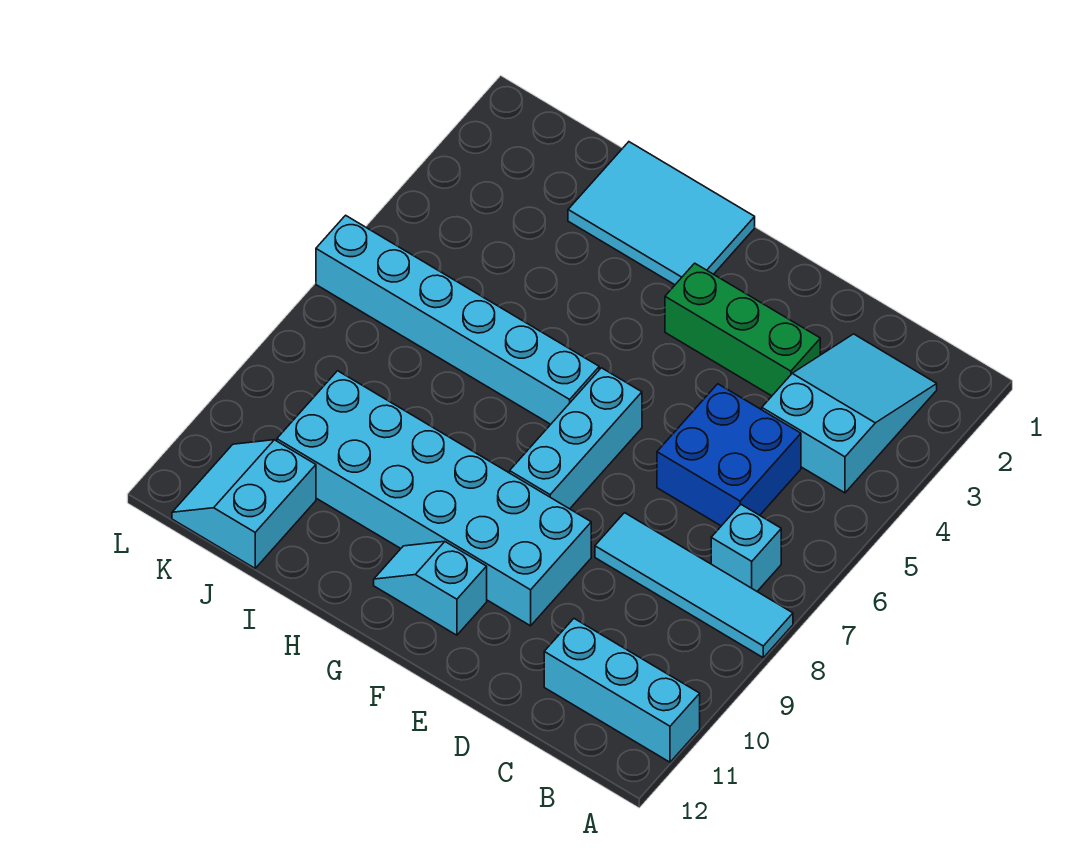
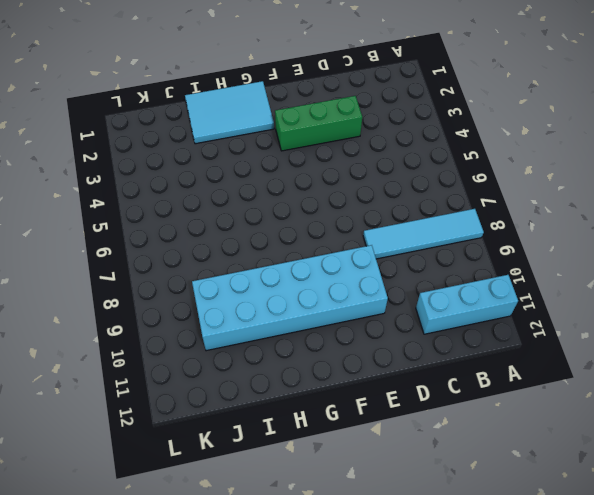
none -> cyan slope B2:C4 level 1 top 4
none -> cyan brick B7 level 1
none -> blue brick C5:D6 level 1

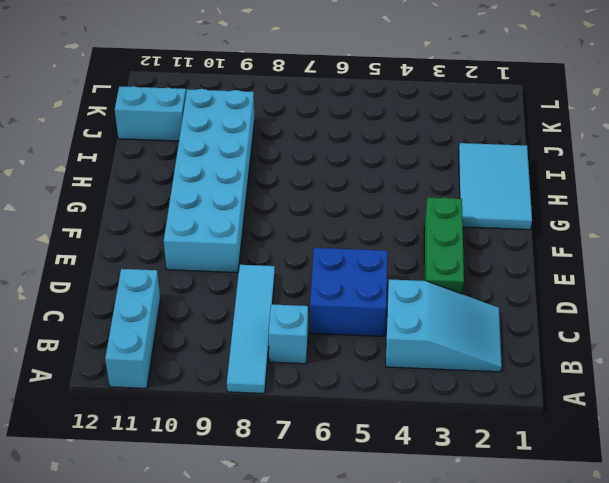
none -> cyan brick F6:F8 level 1
none -> cyan slope F11:G11 level 1 top F
none -> cyan brick G6:L6 level 1

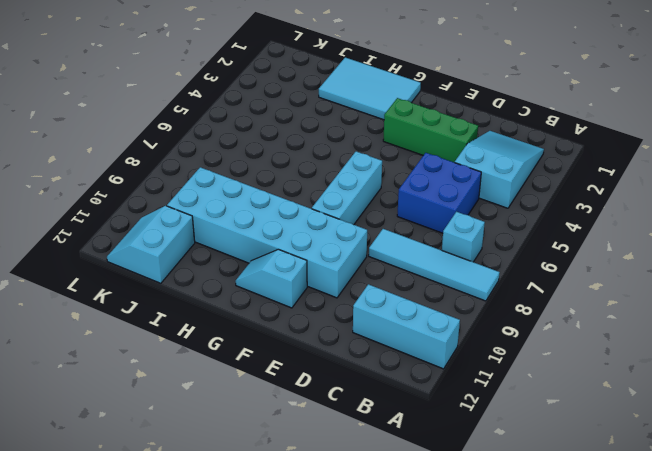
none -> cyan brick G6:L6 level 1

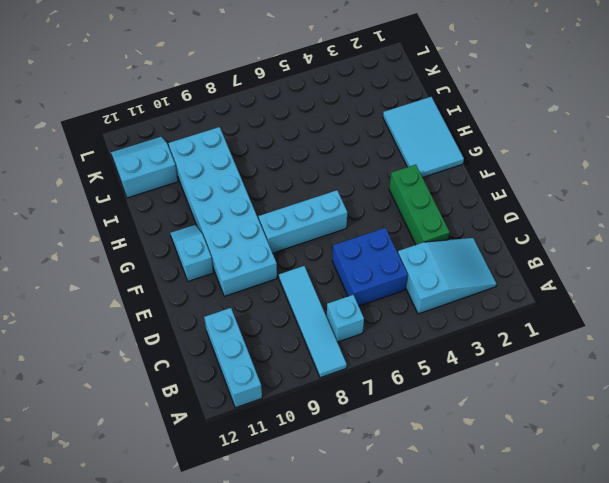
none -> cyan brick G6:L6 level 1

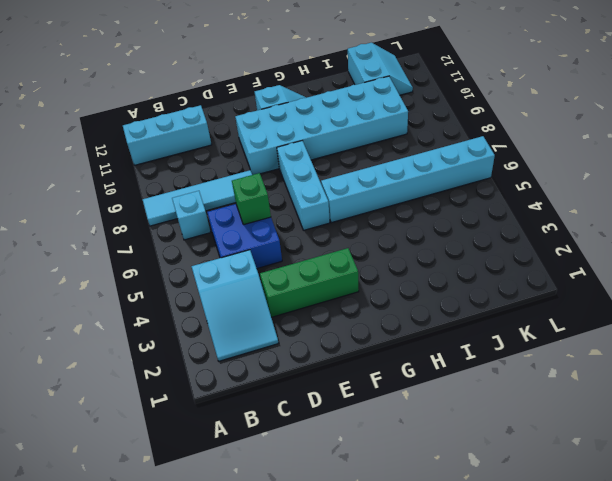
green brick D6 level 2 -> none
none -> cyan tile G1:I2 level 1

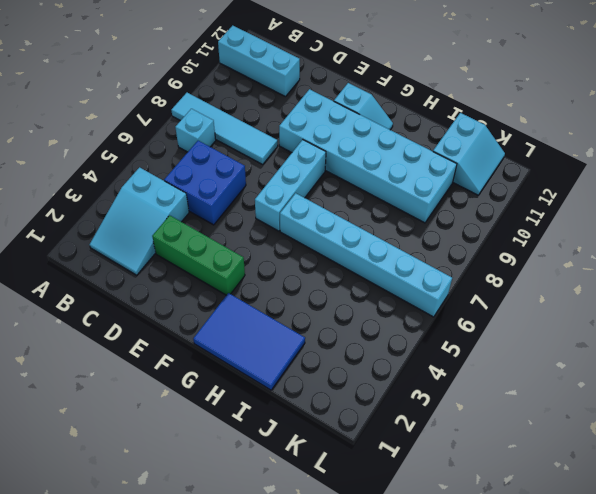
blue tile G1:I2 level 1 -> cyan tile G1:I2 level 1

